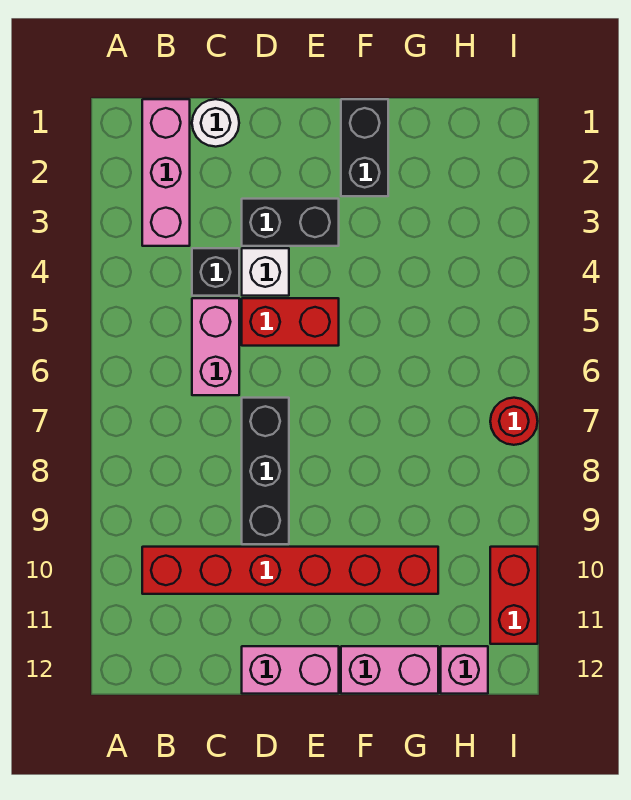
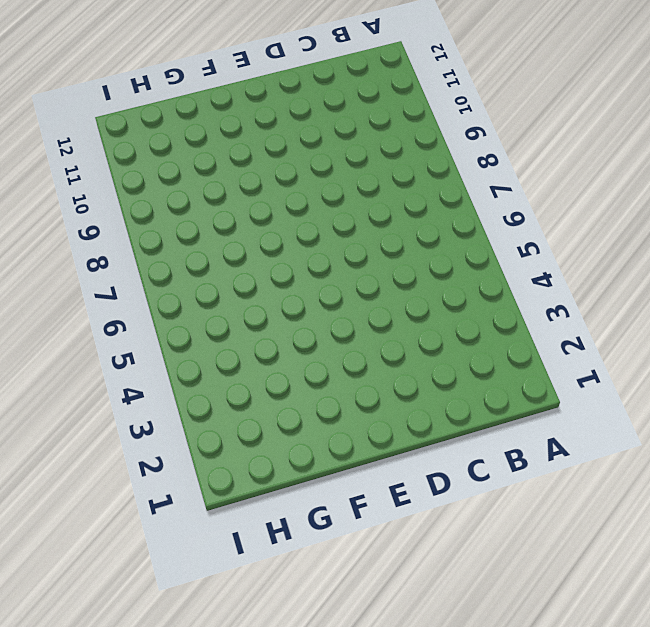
none -> pink brick B1:B3 level 1
none -> red brick B10:G10 level 1
none -> white round brick C1 level 1

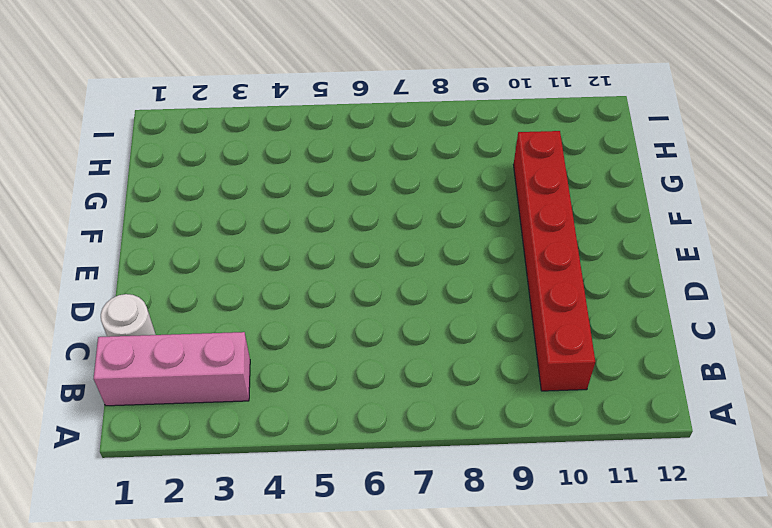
none -> black brick C4 level 1
none -> pink brick C5:C6 level 1
none -> black brick D3:E3 level 1

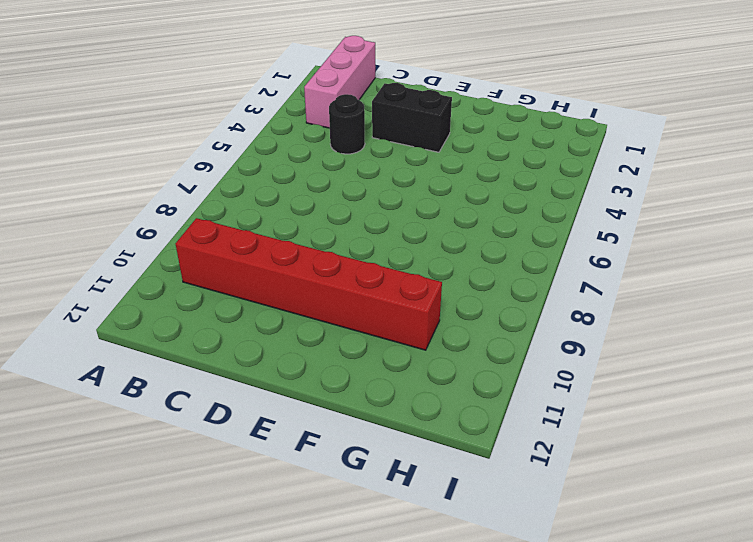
black round brick C4 level 1 -> black brick C4 level 1
none -> white round brick C1 level 1
none -> pink brick C5:C6 level 1
none -> white brick D4 level 1

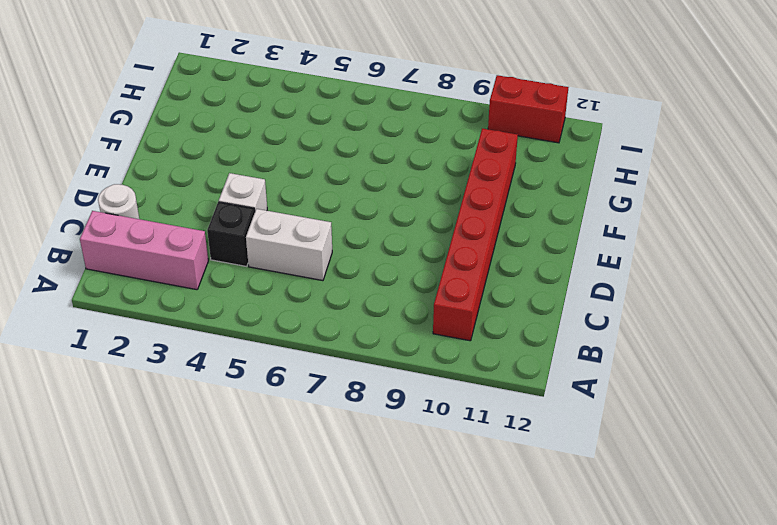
white brick C5:C6 level 1 -> pink brick C5:C6 level 1
none -> black brick D3:E3 level 1
none -> red brick D5:E5 level 1
none -> black brick D7:D9 level 1

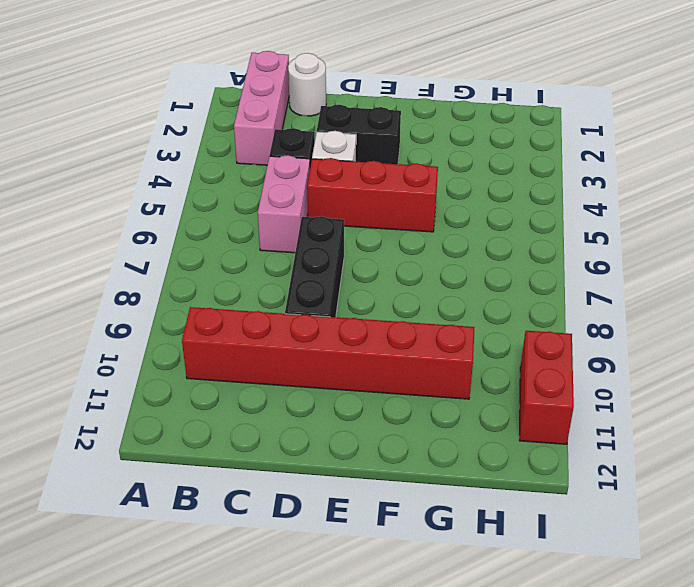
red brick D5:F5 level 1 -> red brick D5:E5 level 1
none -> pink brick D12:E12 level 1
none -> black brick F1:F2 level 1
none -> pink brick F12:G12 level 1

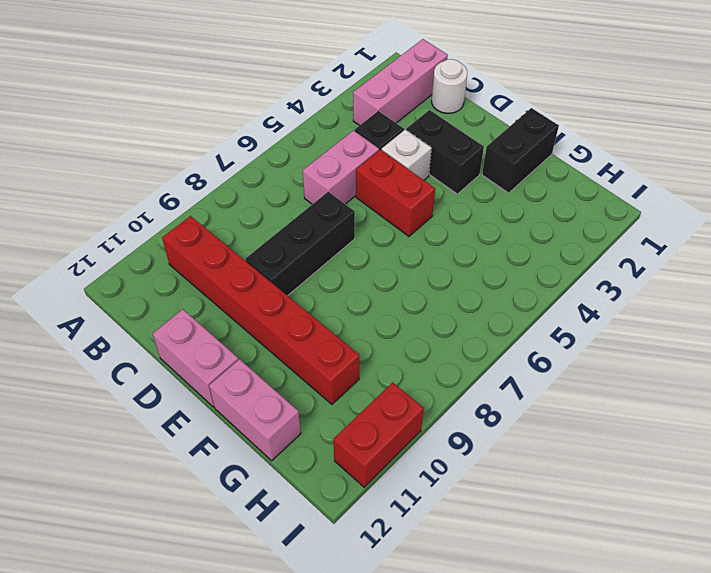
none -> pink brick H12 level 1
none -> red round brick I7 level 1

